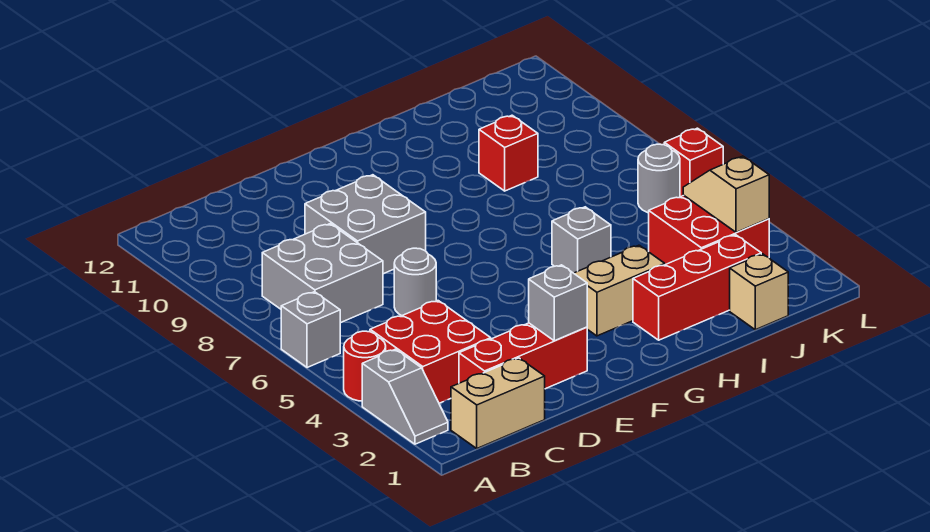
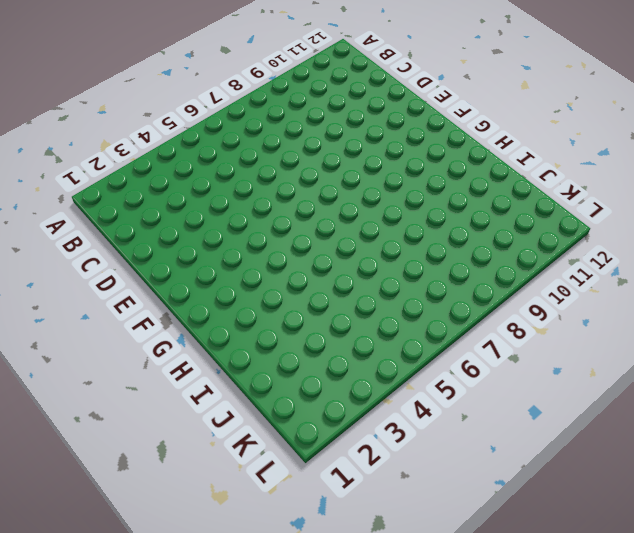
none -> grey slope A2:A3 level 1 top 3
none -> red round brick A4 level 1
none -> grey brick A6 level 1

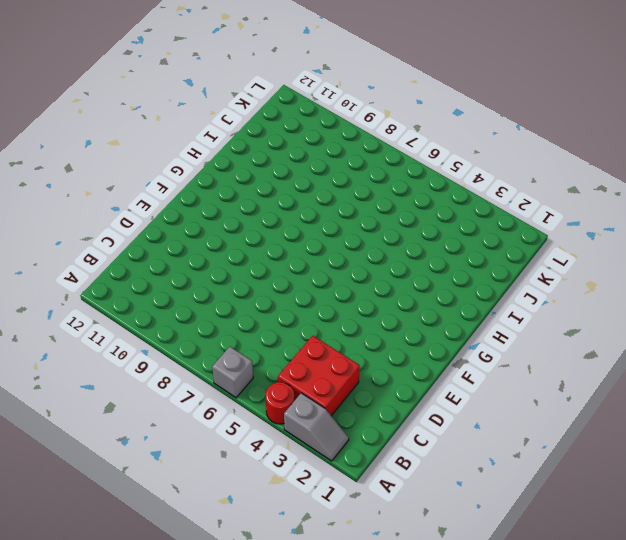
none -> tan brick B1:C1 level 1
none -> grey brick B7:C8 level 1
none -> red brick C2:E2 level 1

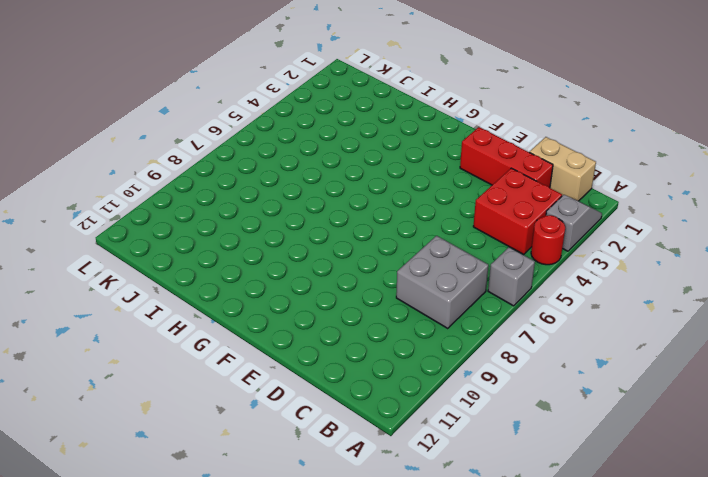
none -> grey round brick D6 level 1
none -> grey brick D8:E9 level 1
none -> tan brick G3:H3 level 1

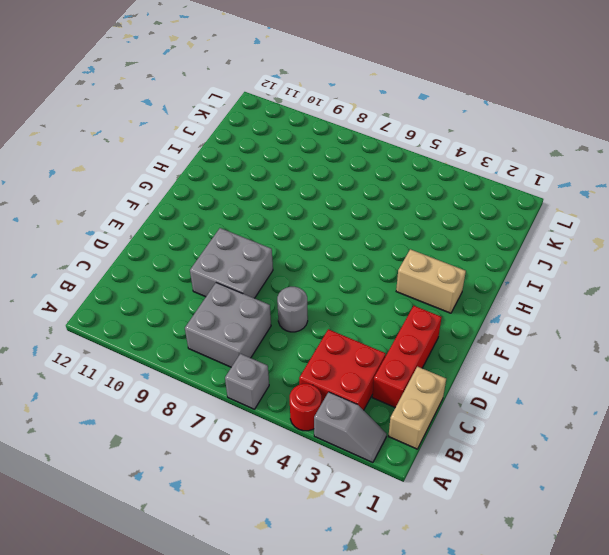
tan brick G2:G3 level 1 -> tan brick G3:H3 level 1
none -> red brick H2:J2 level 1
none -> grey brick H5 level 1
none -> red brick I9 level 1

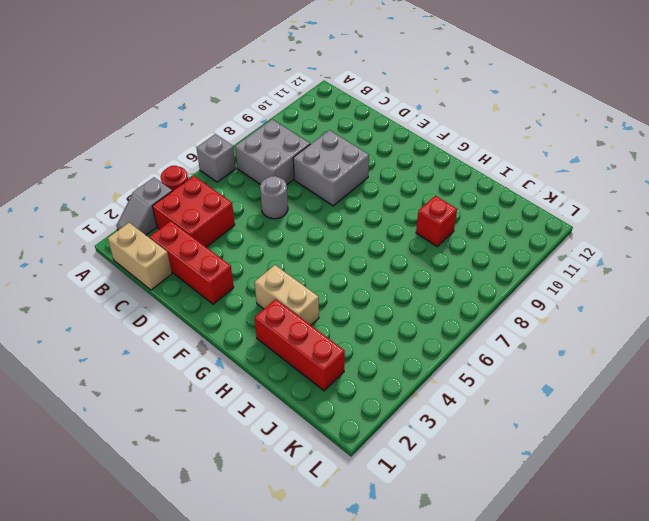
none -> grey brick H5 level 1
none -> tan brick J1 level 1
none -> red brick J3:K4 level 1

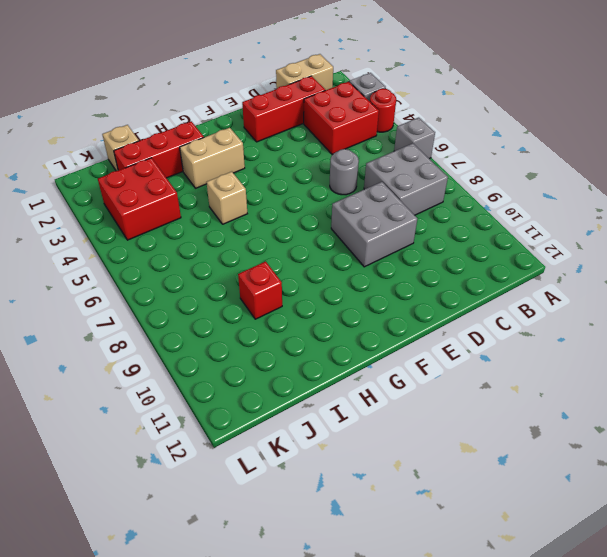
tan brick H5 level 1 -> grey brick H5 level 1
none -> grey round brick K6 level 1
none -> red brick L6 level 1
none -> grey brick E2 level 2

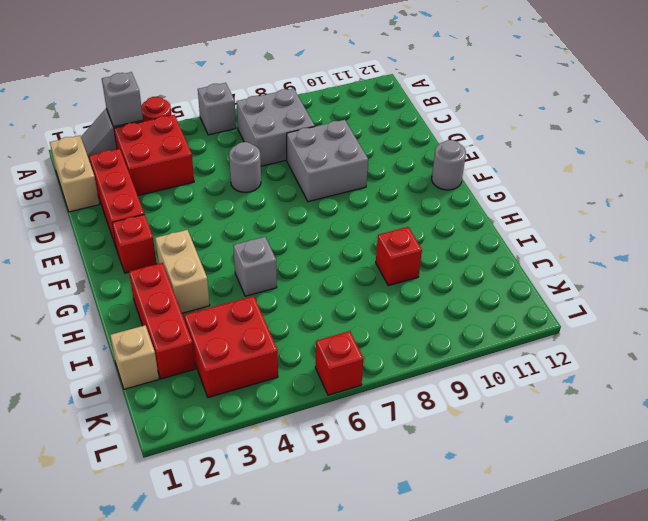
grey brick A3 level 2 -> grey brick E2 level 2
red brick F2 level 1 -> none
grey round brick F12 level 1 -> grey round brick K6 level 1
none -> tan slope K3:K4 level 2 top 3

